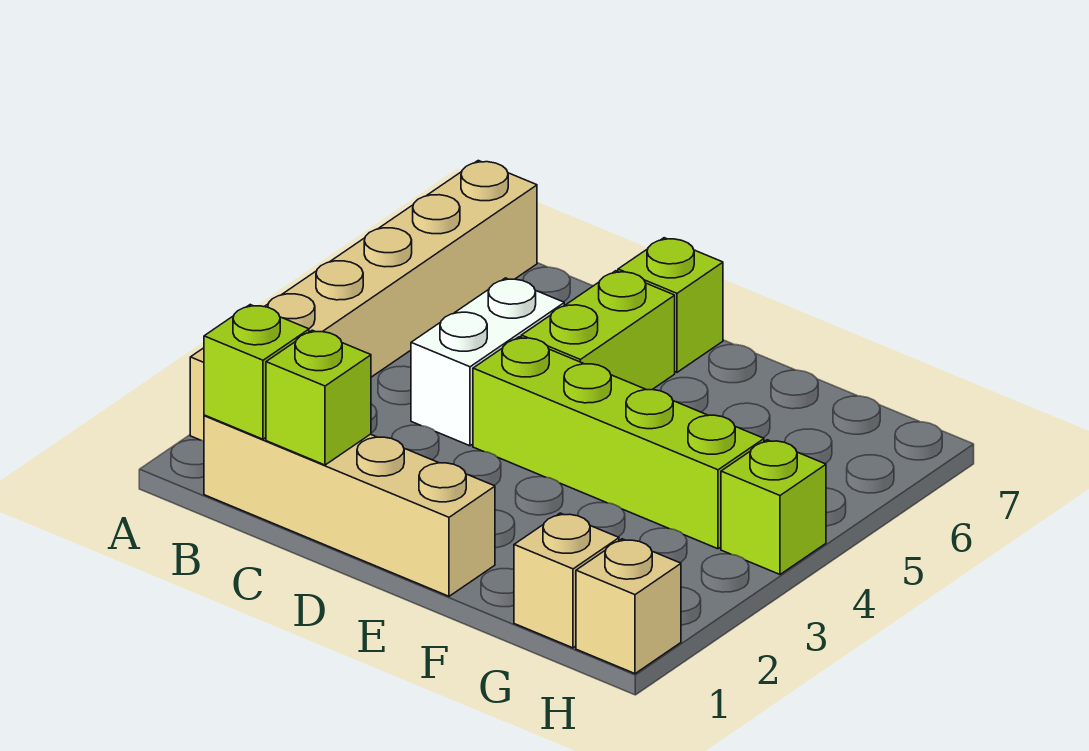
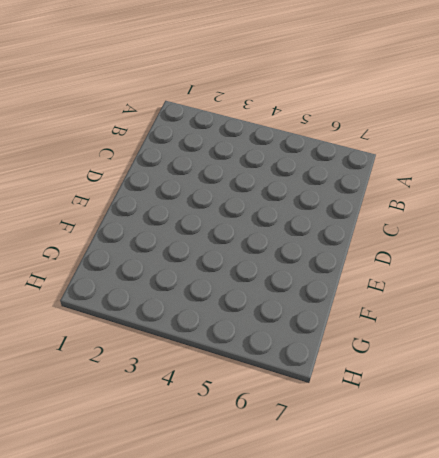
none -> tan brick A2:A7 level 1
none -> tan brick B1:E1 level 1

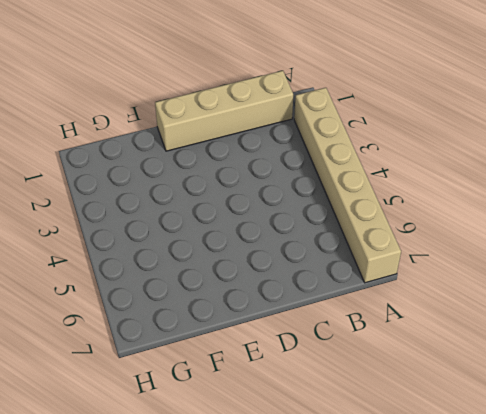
none -> white brick C4:C5 level 1
none -> lime brick D4:G4 level 1

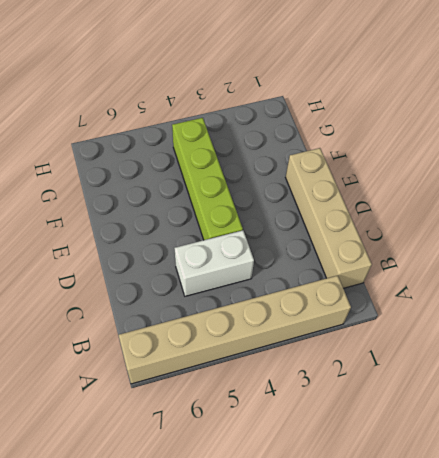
none -> lime brick D5:D6 level 1
none -> lime brick D7 level 1

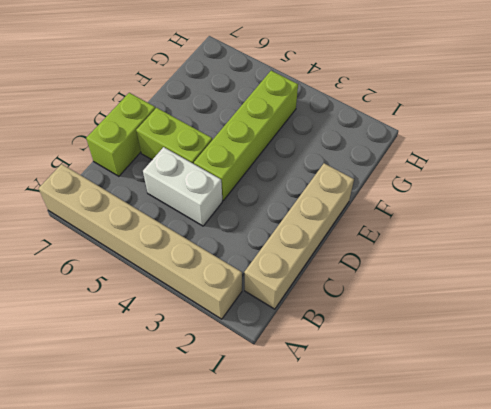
lime brick C7:D7 level 1 -> lime brick D7 level 1
none -> tan brick G1 level 1
none -> tan brick H1 level 1

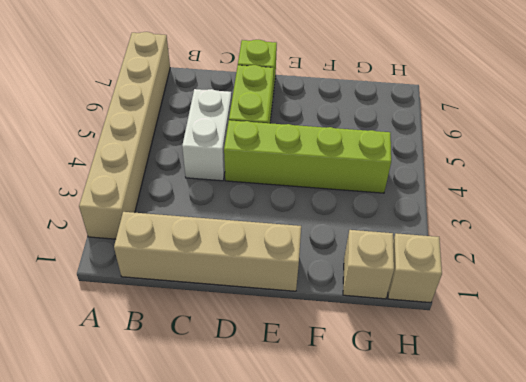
none -> lime brick H4 level 1
none -> lime brick B1 level 2

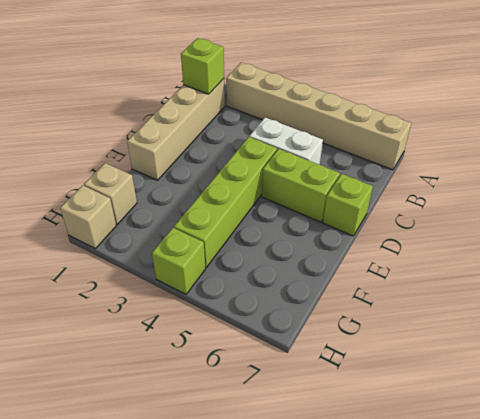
none -> lime brick C1 level 2

